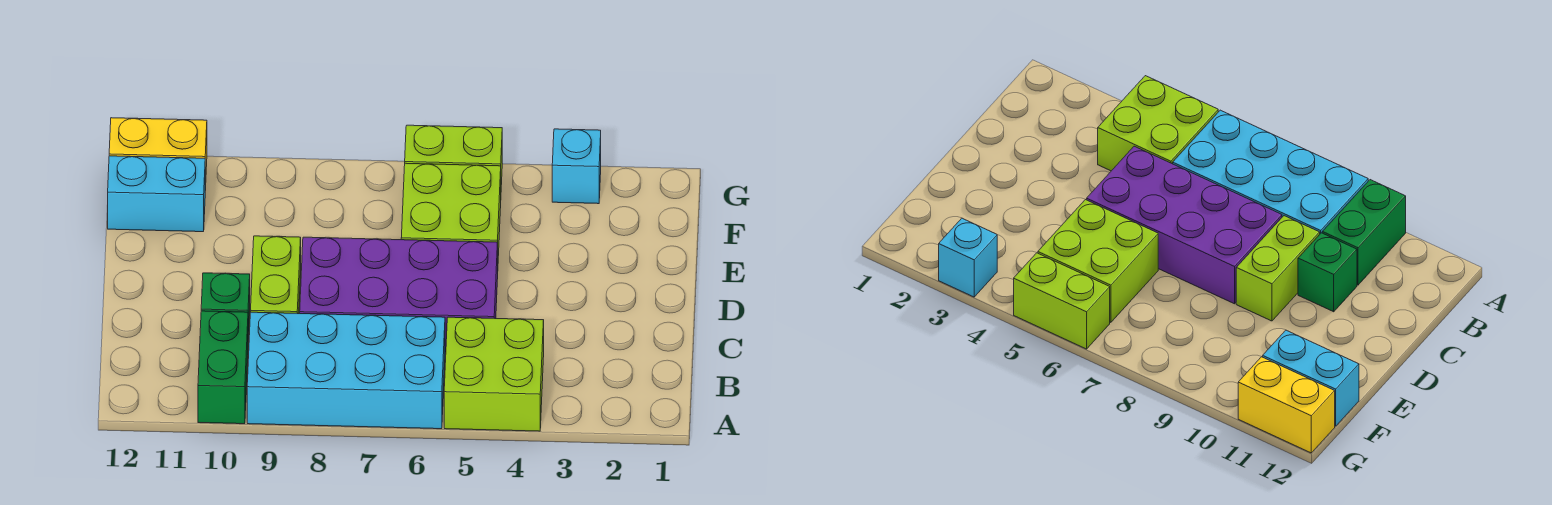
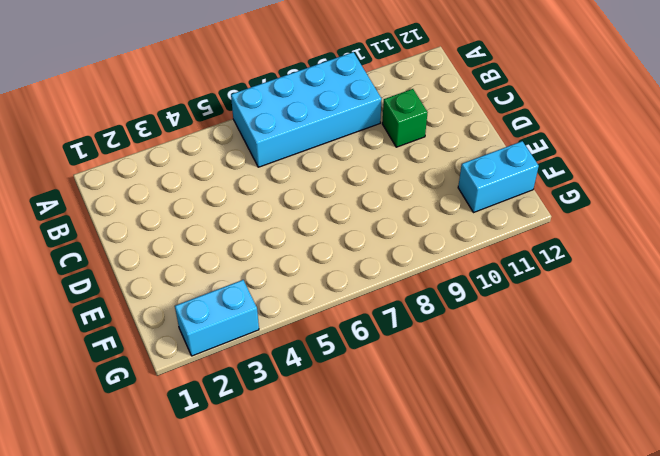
cyan brick G2:G3 level 1 -> cyan brick G3 level 1
none -> lime brick A4:B5 level 1
none -> green brick A10:B10 level 1

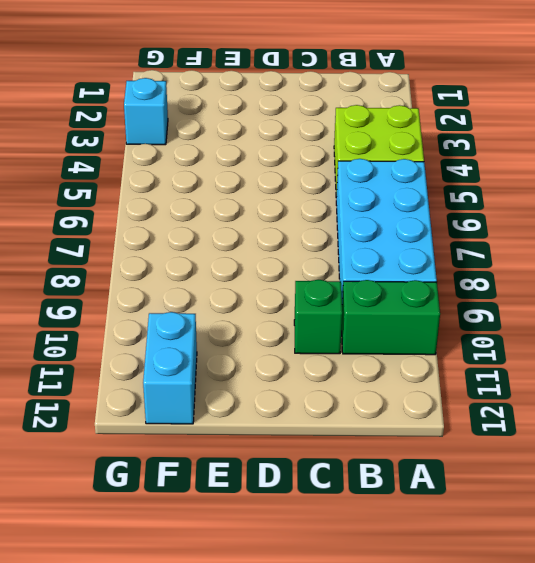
none -> purple brick C5:D8 level 1
none -> lime brick C9:D9 level 1

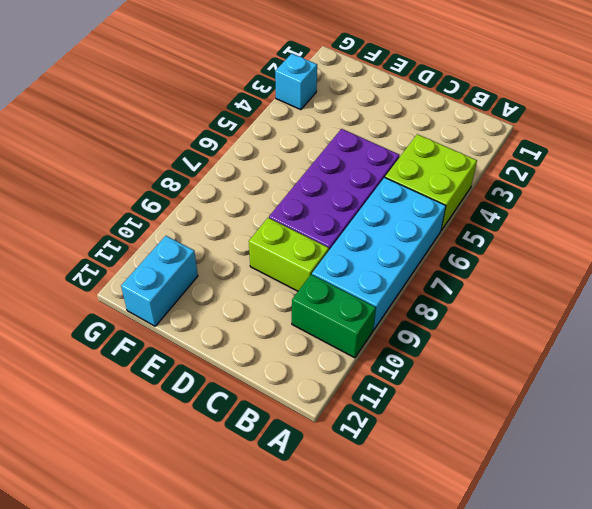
none -> green brick C10 level 1
none -> lime brick E5:F6 level 1

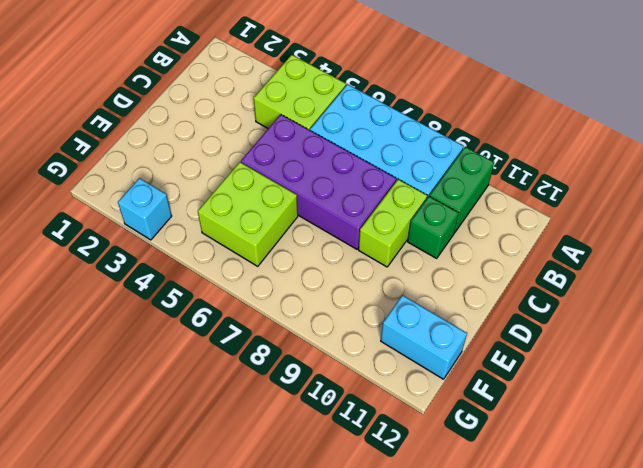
none -> lime brick G5:G6 level 1
none -> yellow brick G11:G12 level 1

